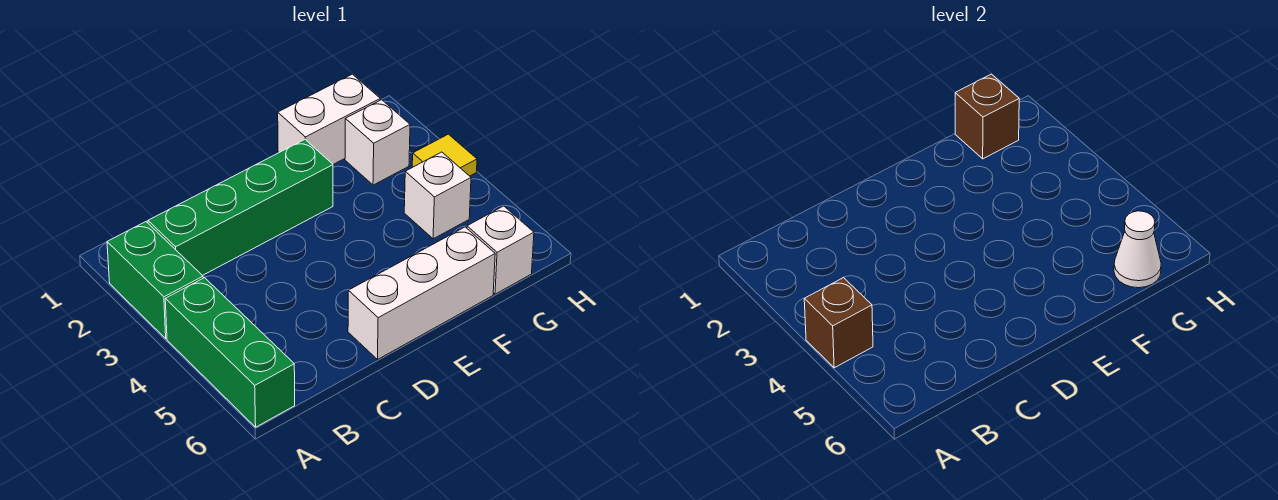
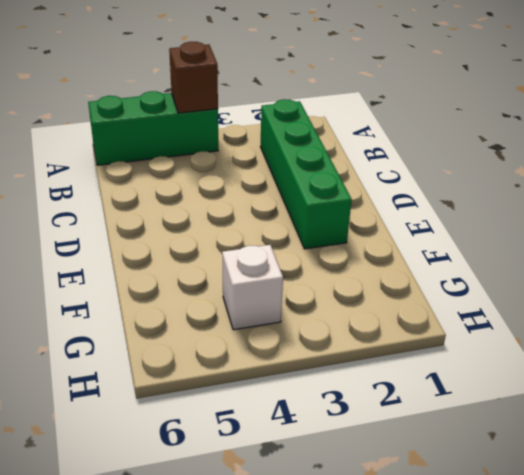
none -> green brick A2:A3 level 1
none -> white brick D6:F6 level 1
none -> white brick F1:G1 level 1

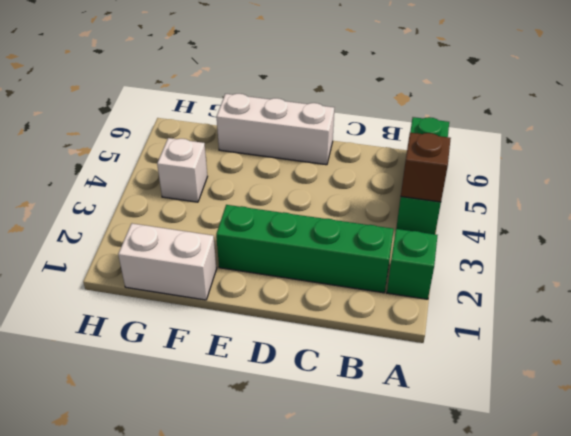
green brick A2 level 1 -> green brick A2:A3 level 1
none -> white brick G2 level 1
none -> white brick G6 level 1
none -> yellow tile H3 level 1

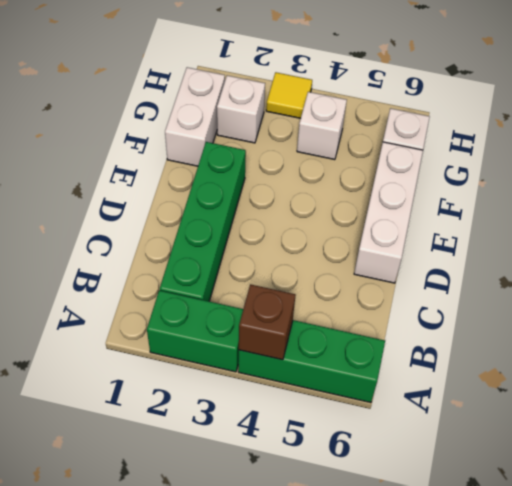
none -> brown brick G1 level 2
none -> white cone G6 level 2

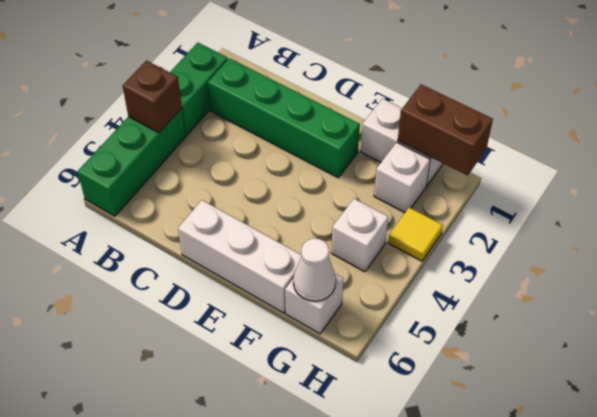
brown brick G1:H1 level 2 -> brown brick G1 level 2

